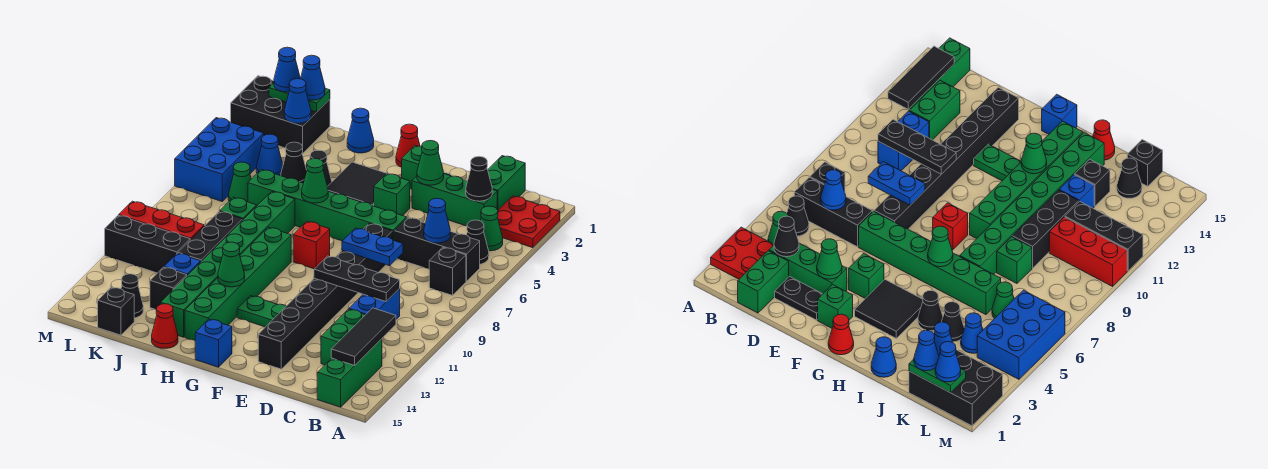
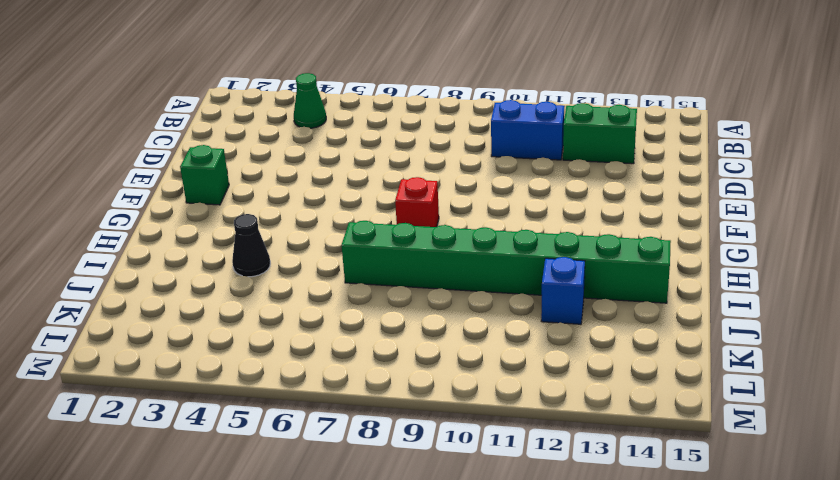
none -> red plate A2:B3 level 1
none -> black cone B5 level 1
none -> black brick B6:D6 level 1
none -> black brick B7 level 1

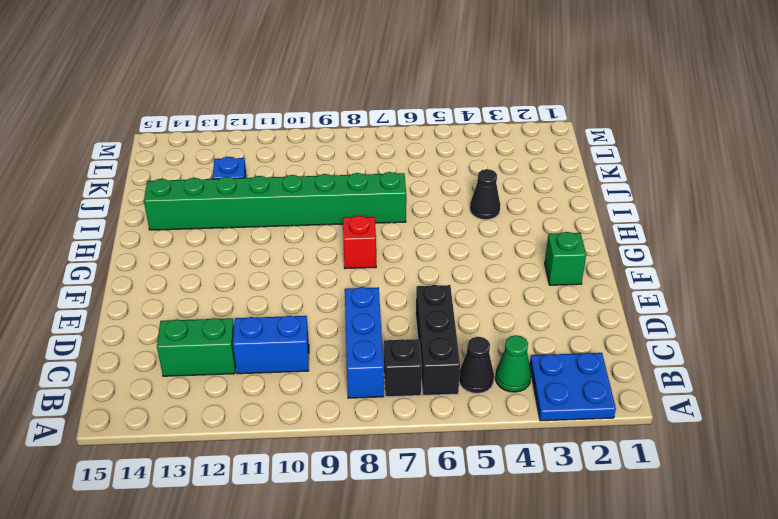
blue plate A2:B3 level 1 -> red plate A2:B3 level 1
blue brick B8:D8 level 1 -> none
none -> green brick B13:B15 level 1
none -> green brick C1:C2 level 1
none -> green brick C3:E3 level 1
none -> black plate D2:E2 level 1

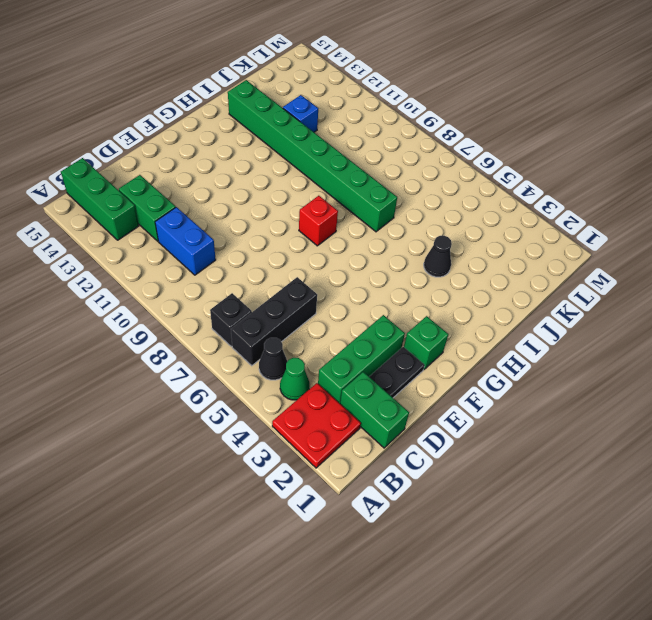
none -> green brick E6:J6 level 1
none -> black brick E7:E14 level 1
none -> green brick F4 level 1
none -> green plate F12:G12 level 1

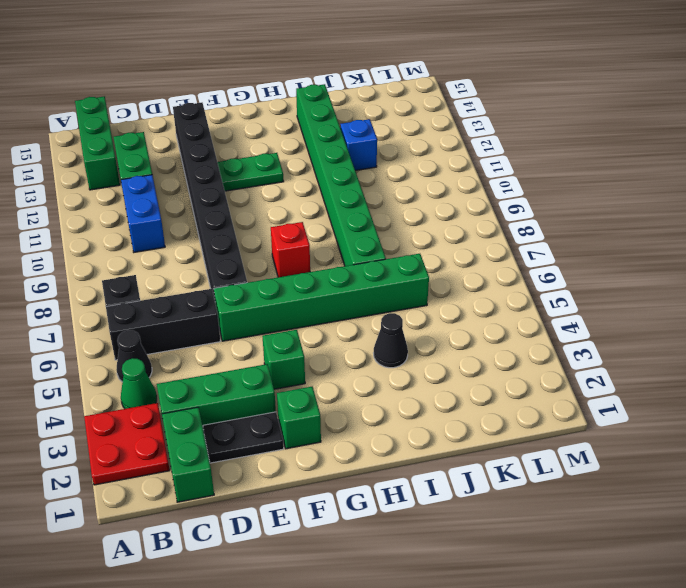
none -> red cone G1 level 1
none -> black tile G3:H4 level 1
none -> blue brick G15 level 1
none -> green brick H9:H14 level 1

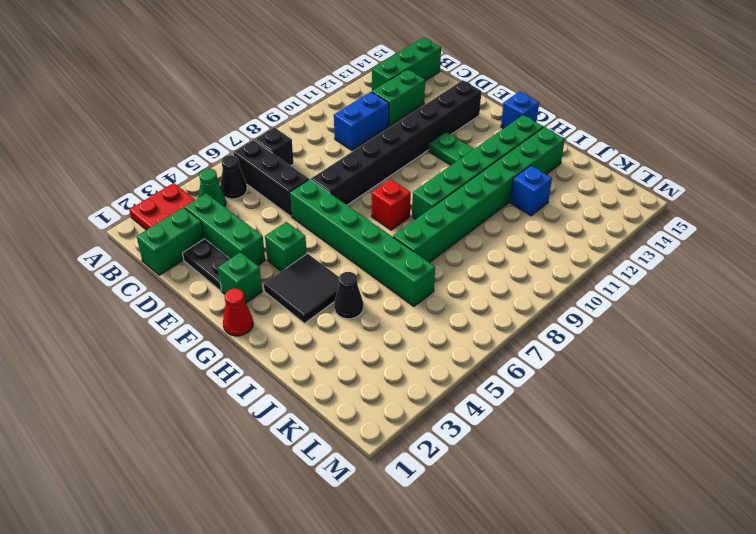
none -> blue cone I1 level 1
none -> red cone I15 level 1
none -> black cone J4 level 1
none -> green brick J8 level 1

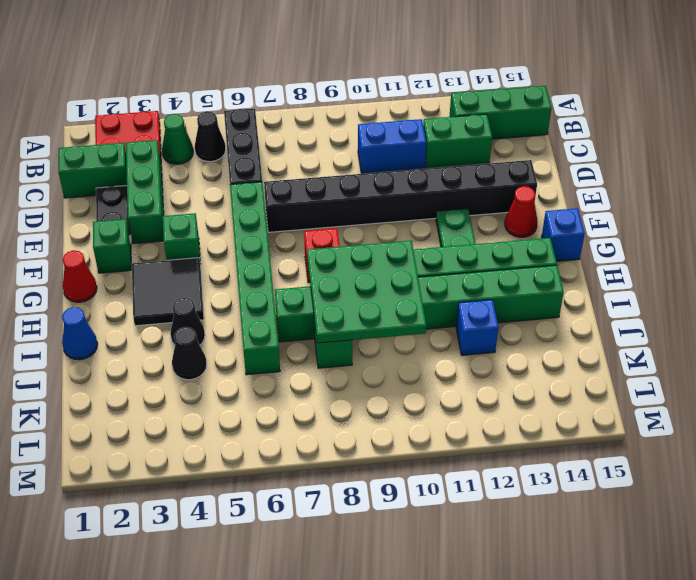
red cone F14 level 1 -> red cone I15 level 1
green plate H8:J10 level 2 -> none
none -> black brick B7 level 1
none -> black brick J9:J11 level 1
none -> black brick J13 level 1
none -> black brick K1:M2 level 1

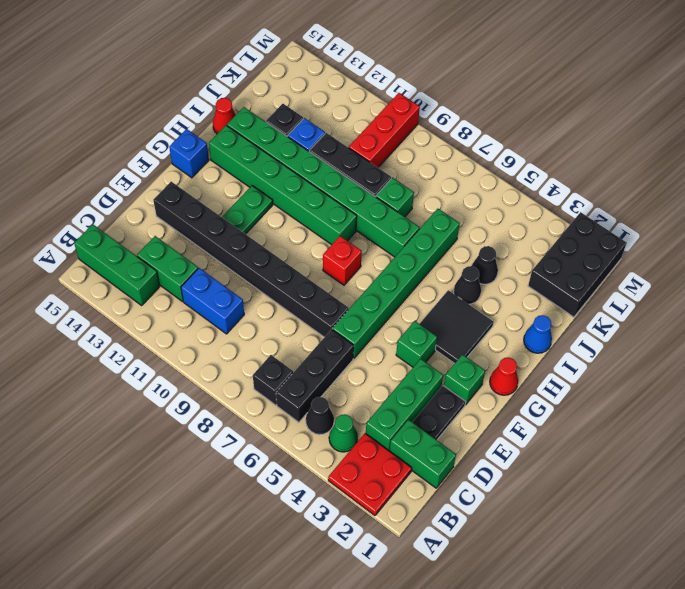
none -> blue cone K4 level 1
none -> green cone K6 level 1
none -> black brick K11:M11 level 1
none -> black cone K14 level 1

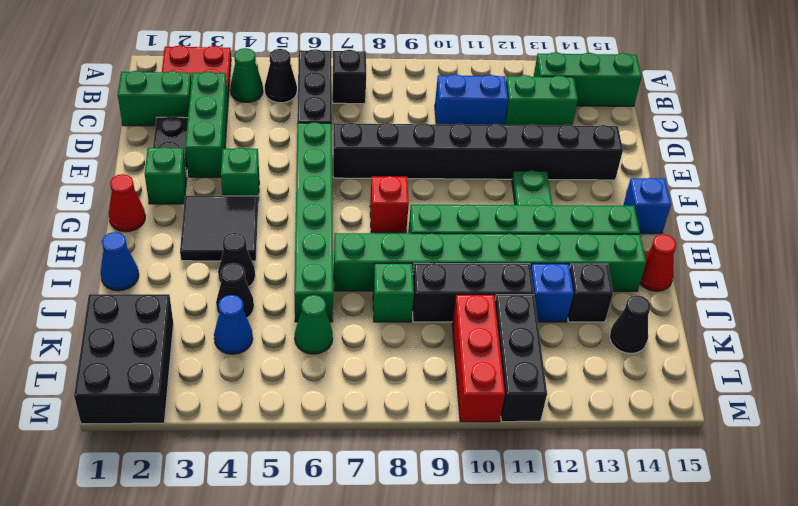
none -> black brick K15 level 1
none -> blue brick L4:M6 level 1
none -> black tile B12:B14 level 2
none -> black cone C3 level 2

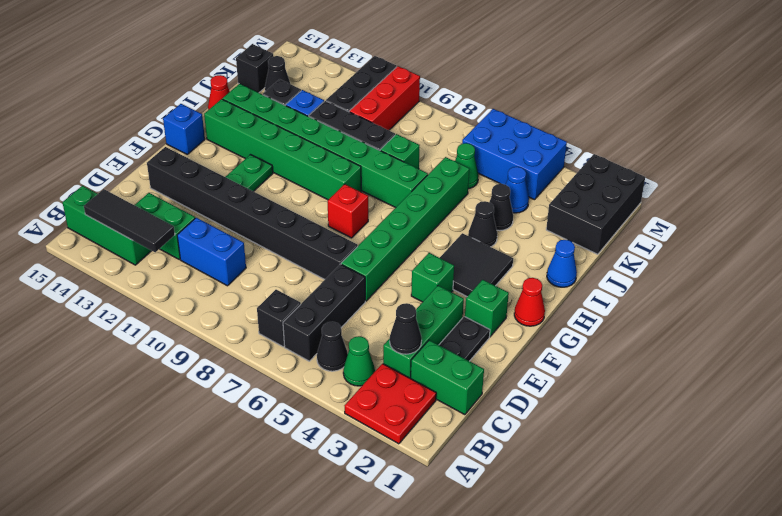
none -> blue cone C6 level 2
none -> black plate C10:E10 level 2
none -> blue plate D8:E8 level 2
none -> green cone E3 level 2

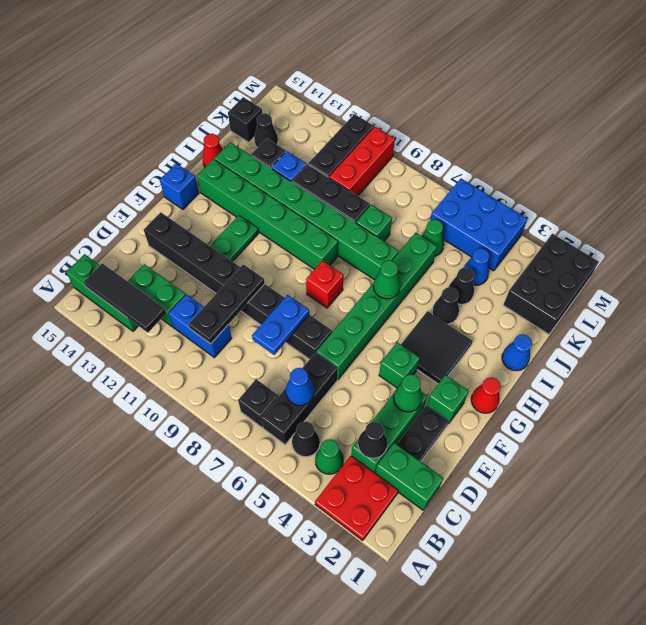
none -> green cone H12 level 2
none -> green plate K1:L1 level 2
none -> blue cone K2 level 2
none -> blue cone K1 level 3

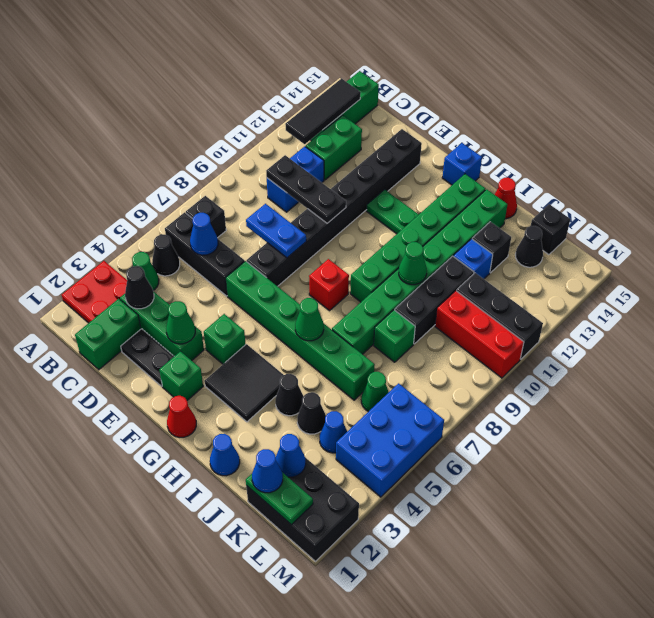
green cone I10 level 2 -> green cone H12 level 2
none -> blue cone L1 level 3

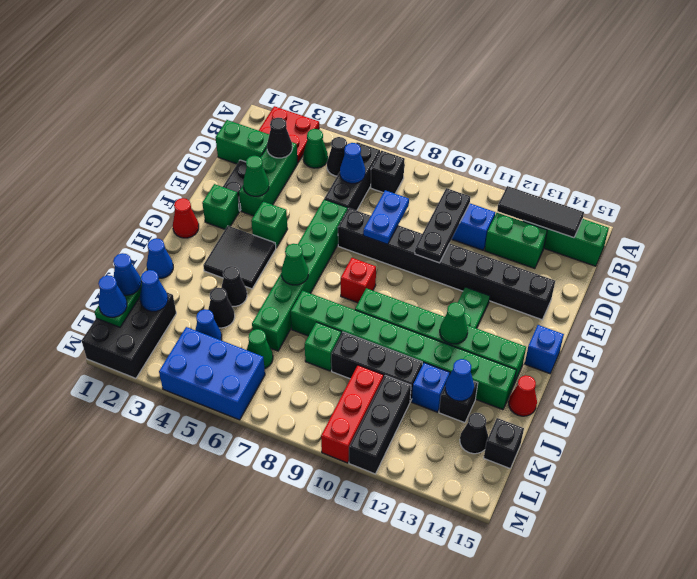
blue cone J13 level 2 -> none

